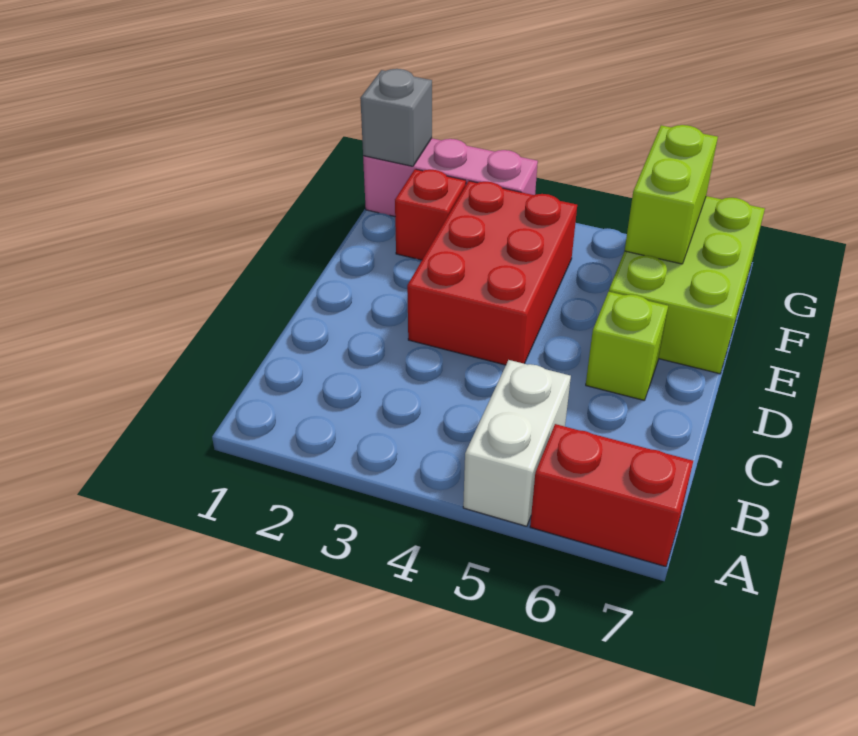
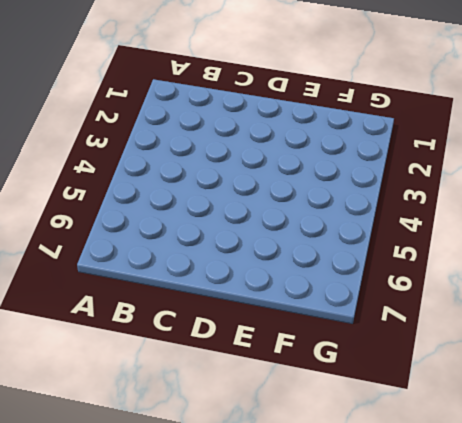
none -> white brick A5:B5 level 1
none -> red brick A6:A7 level 1

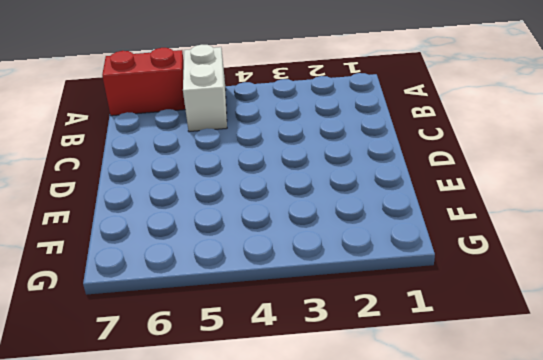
none -> red brick D3:F4 level 1
none -> lime brick D6 level 1

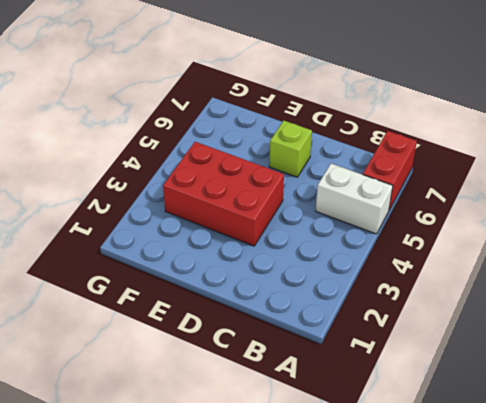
none -> lime brick E6:G7 level 1
none -> red brick F2 level 1

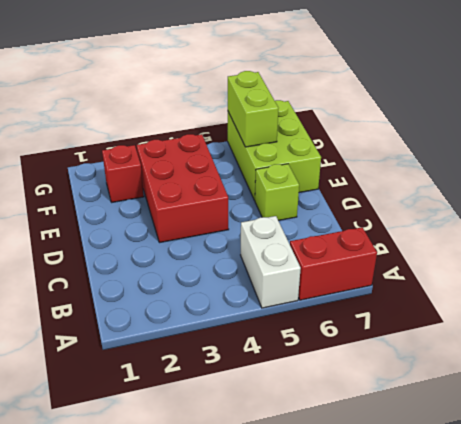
none -> pink brick G1:G3 level 1
none -> grey brick G1 level 2

